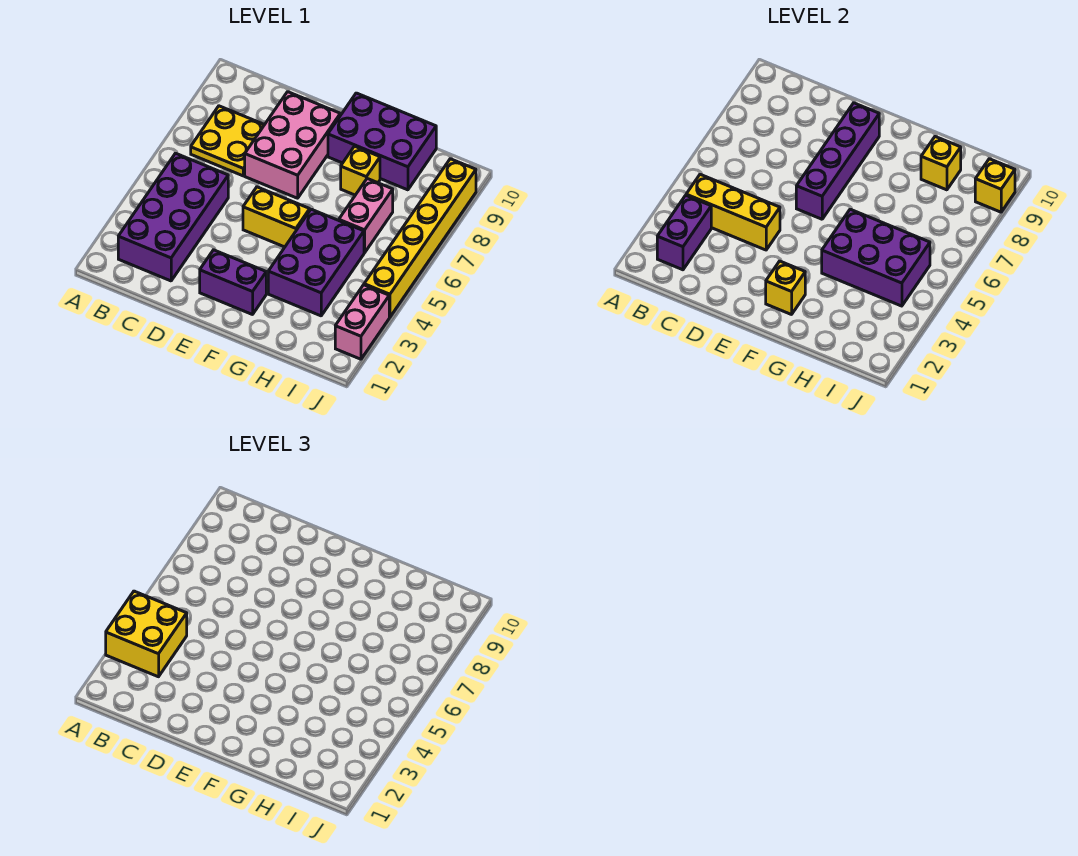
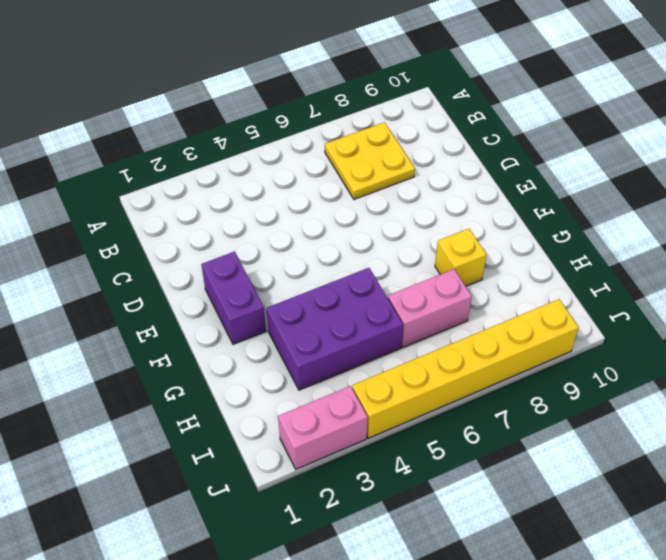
none -> purple brick B2:C5 level 1
none -> pink brick D7:E9 level 1
none -> yellow brick E5:F5 level 1

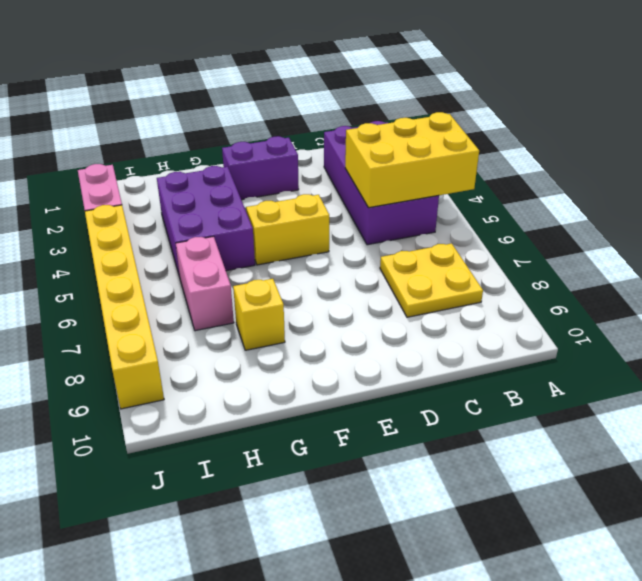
yellow brick A4:C5 level 2 -> yellow brick B4:D4 level 2
none -> pink brick D7:E9 level 1
none -> purple brick F9:H10 level 1
none -> purple brick B2:B3 level 2

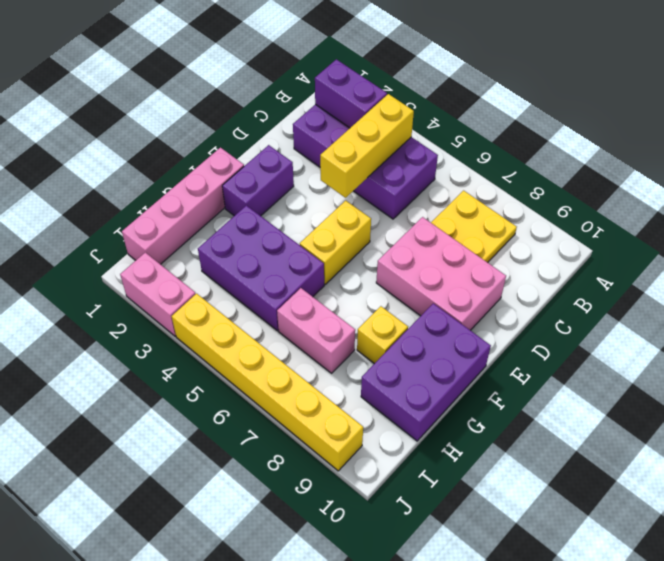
pink brick F1:I1 level 1 -> none
none -> purple brick E6:E9 level 2
none -> yellow brick F2 level 2
none -> purple brick G4:I5 level 2

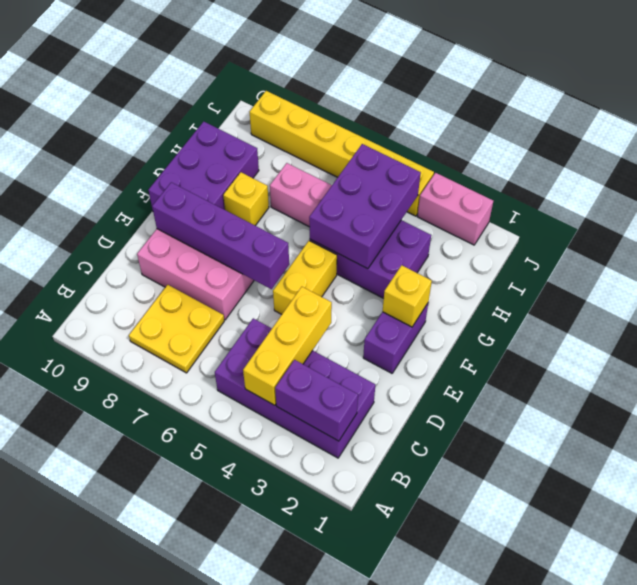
none -> yellow brick H9 level 2
none -> yellow brick J9 level 2
none -> yellow brick A3:B4 level 3

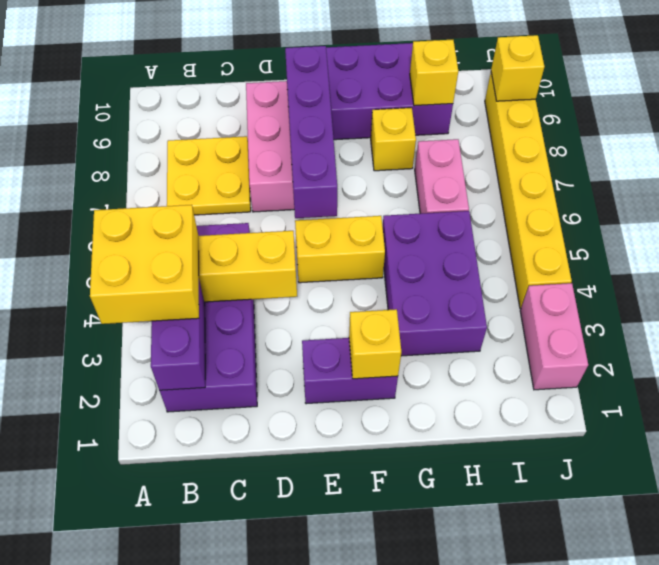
none -> purple brick G4:I5 level 2

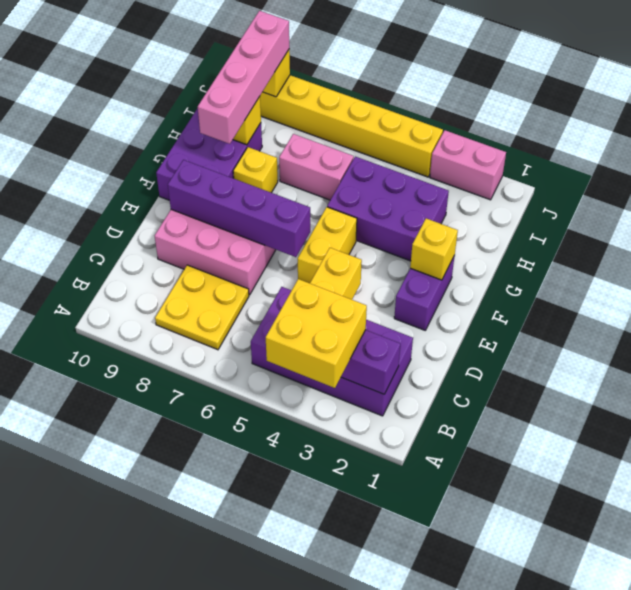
pink brick G9:J9 level 3 -> none
none -> purple brick G4:I5 level 2

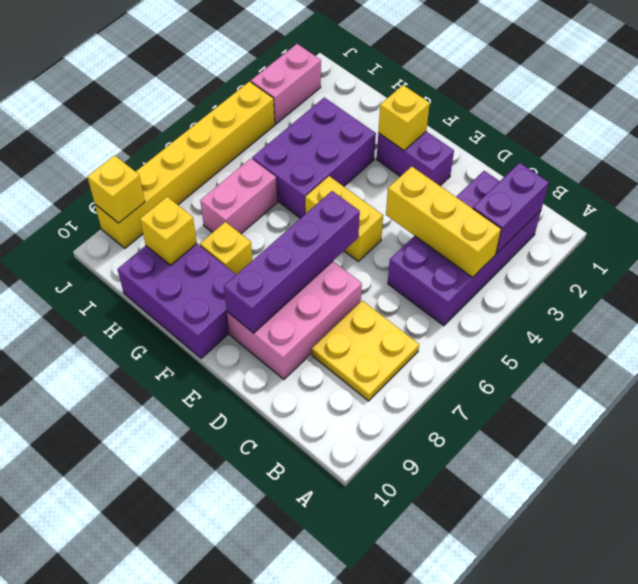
none -> purple brick G4:I5 level 2
none -> yellow brick A3:B4 level 3

